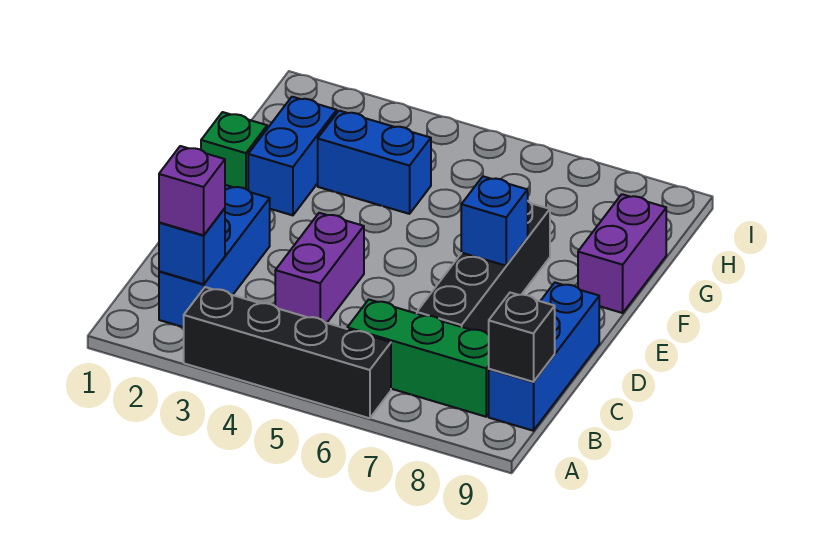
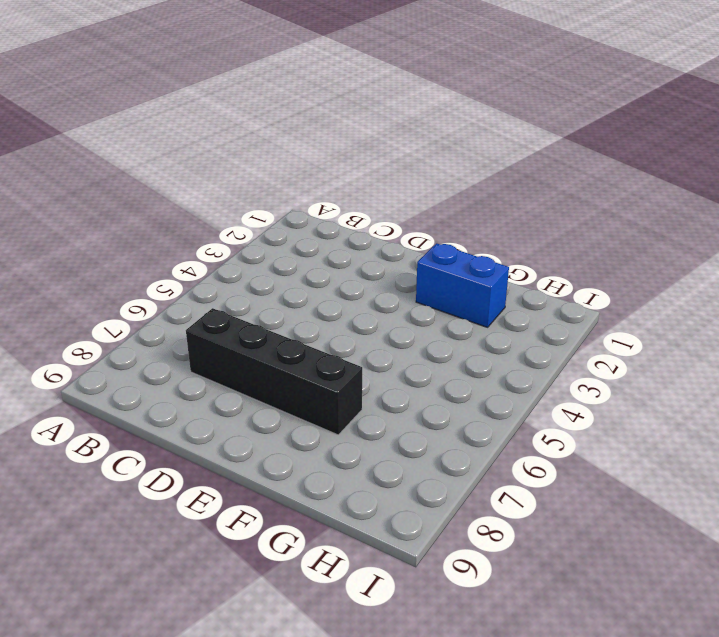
none -> black brick A3:A6 level 1
none -> blue brick B2:D2 level 1
none -> green brick B6:B8 level 1

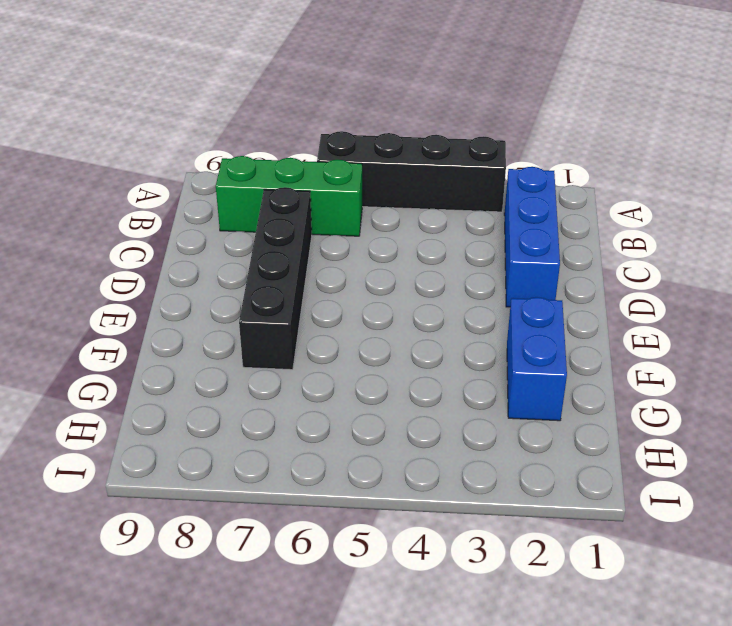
none -> blue brick B9:D9 level 1
none -> purple brick C4:D4 level 1
none -> green brick F1 level 1

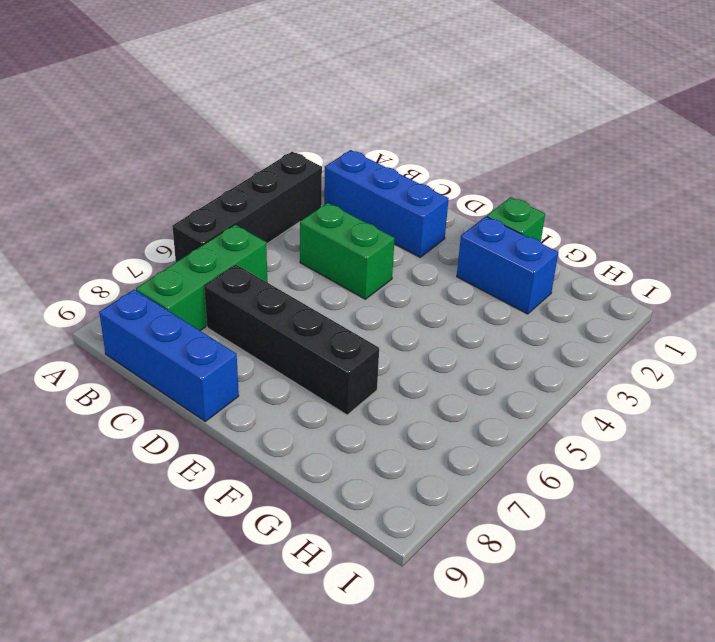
green brick C4:D4 level 1 -> purple brick C4:D4 level 1
none -> purple brick F9:G9 level 1
none -> blue brick G3:G4 level 1
none -> blue brick B2 level 2

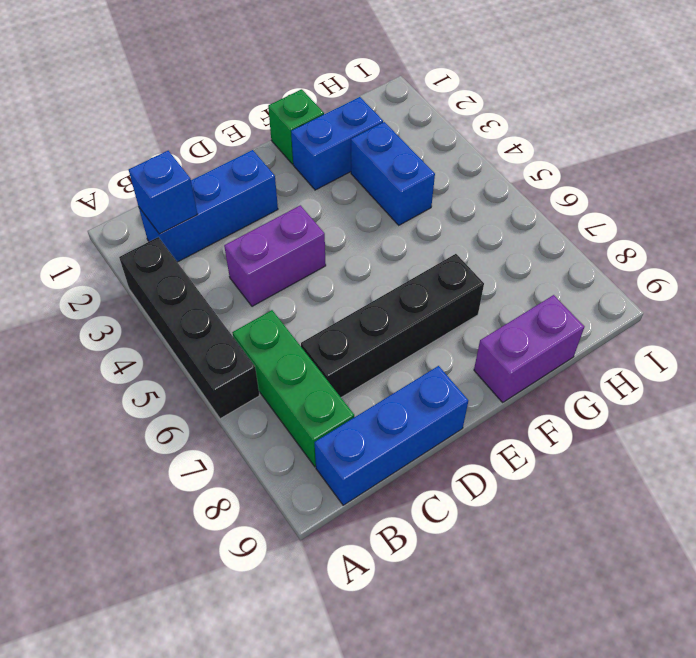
none -> black brick B9 level 2
none -> blue brick E7 level 2
none -> purple brick B2 level 3

